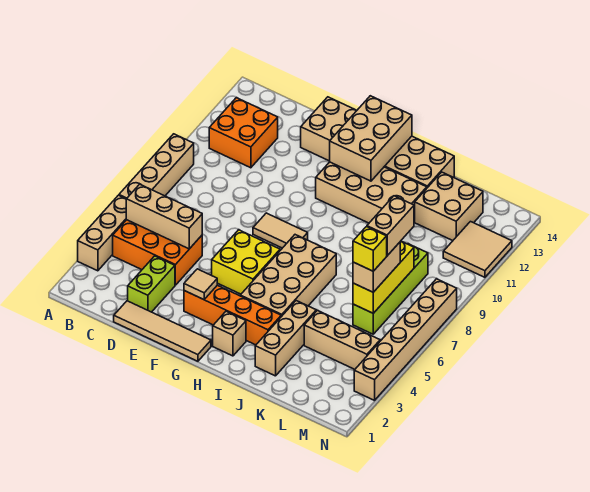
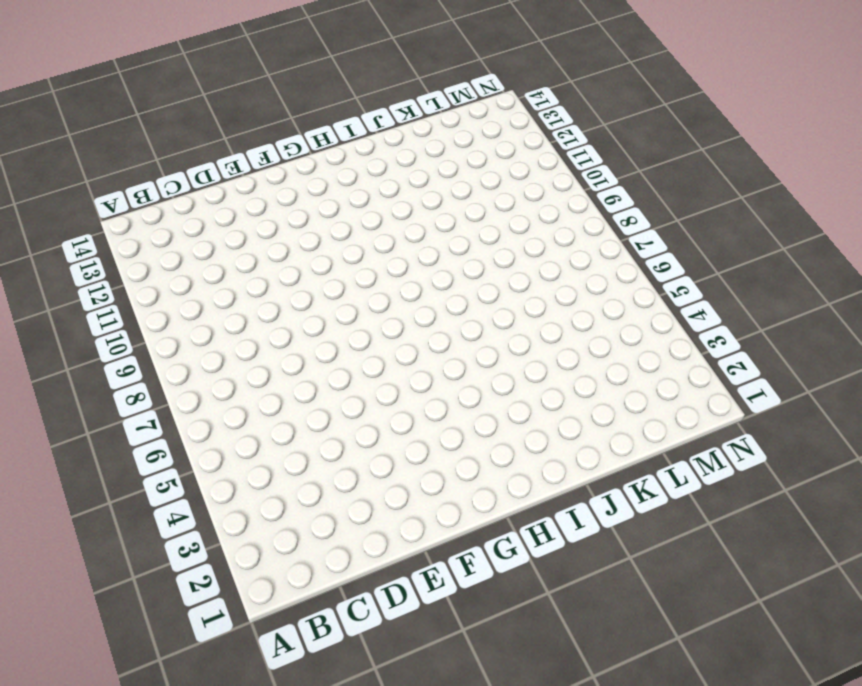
none -> tan brick A3:A5 level 1
none -> tan brick A6:A9 level 1
none -> orange brick B4:D5 level 1

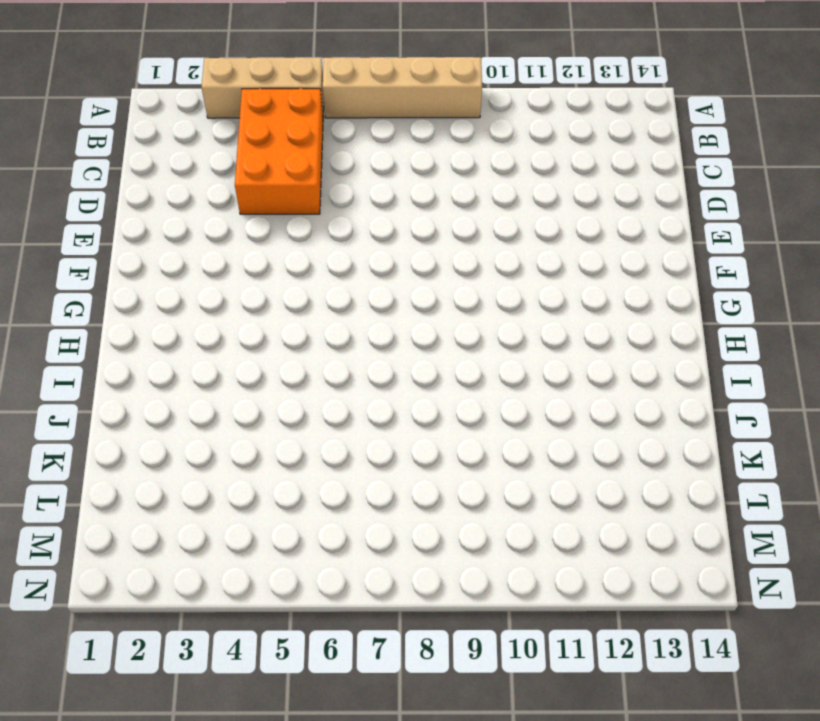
none -> orange brick B11:C12 level 1
none -> tan tile D1:G1 level 1
none -> lime brick D2:D3 level 1

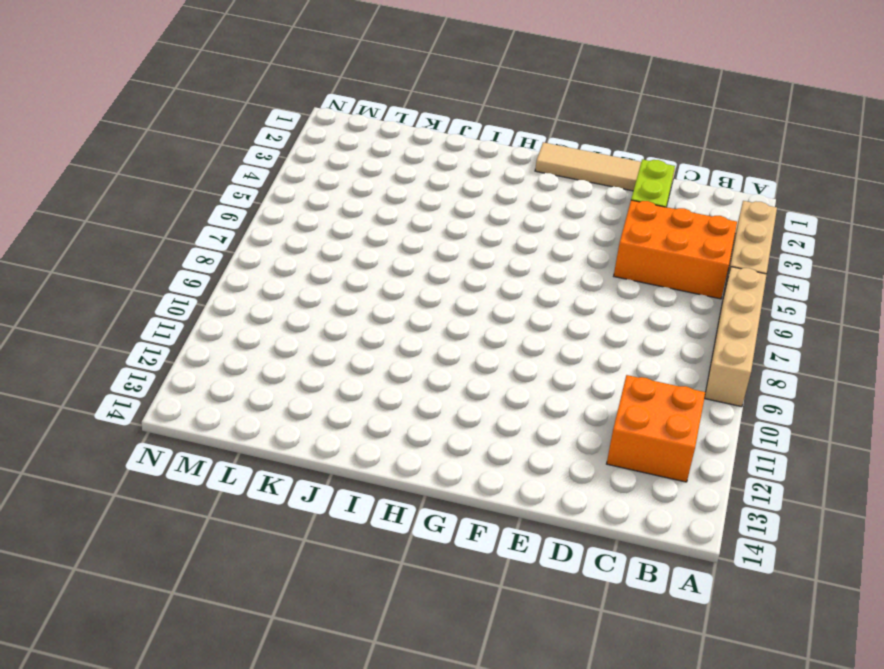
none -> tan brick E13:J14 level 1
none -> orange brick F3:I3 level 1
none -> yellow brick F5:G6 level 1

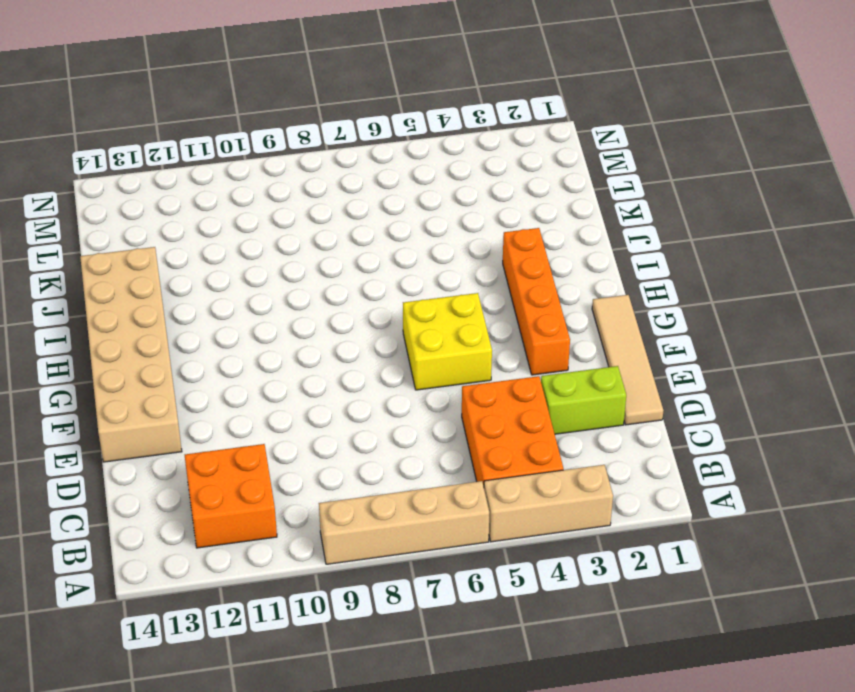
none -> tan tile F8:G8 level 1
none -> tan brick G11:J12 level 1
none -> tan brick H2 level 1

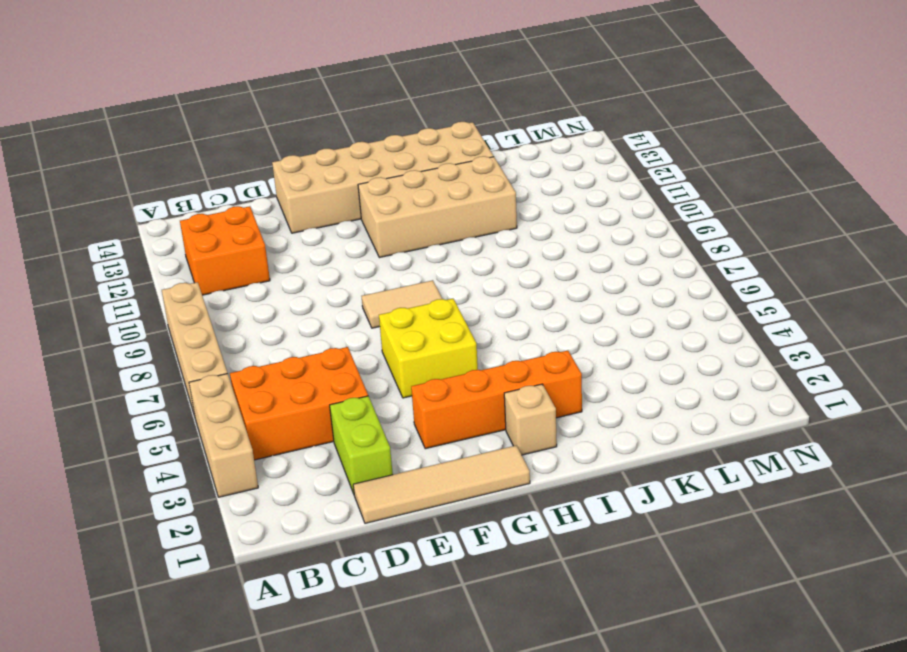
none -> tan brick H4:I7 level 1
none -> tan brick J2:J4 level 1
none -> tan brick K4:M4 level 1

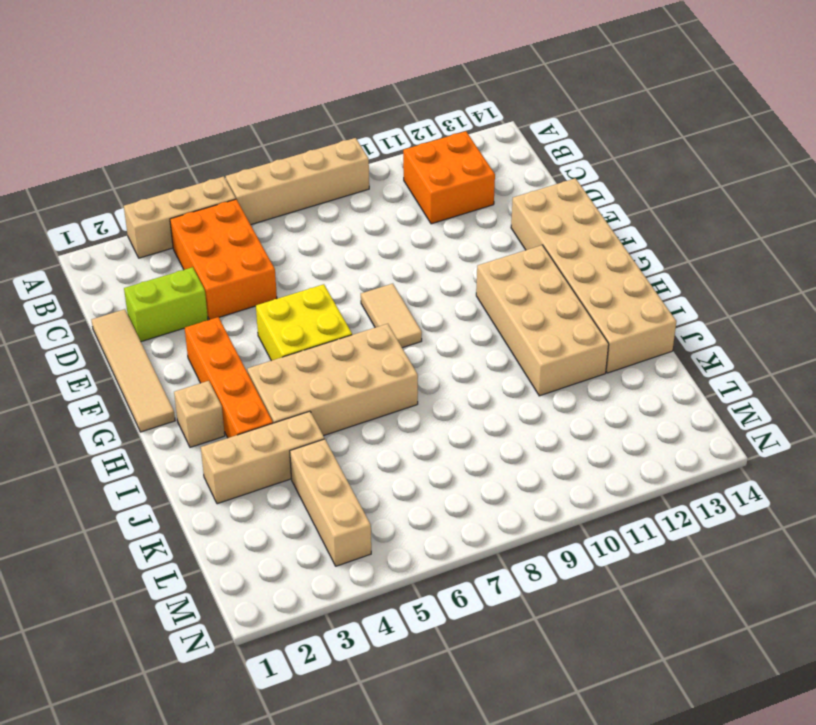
none -> tan brick K12:L13 level 1
none -> lime brick L6:L9 level 1
none -> tan tile M11:N12 level 1

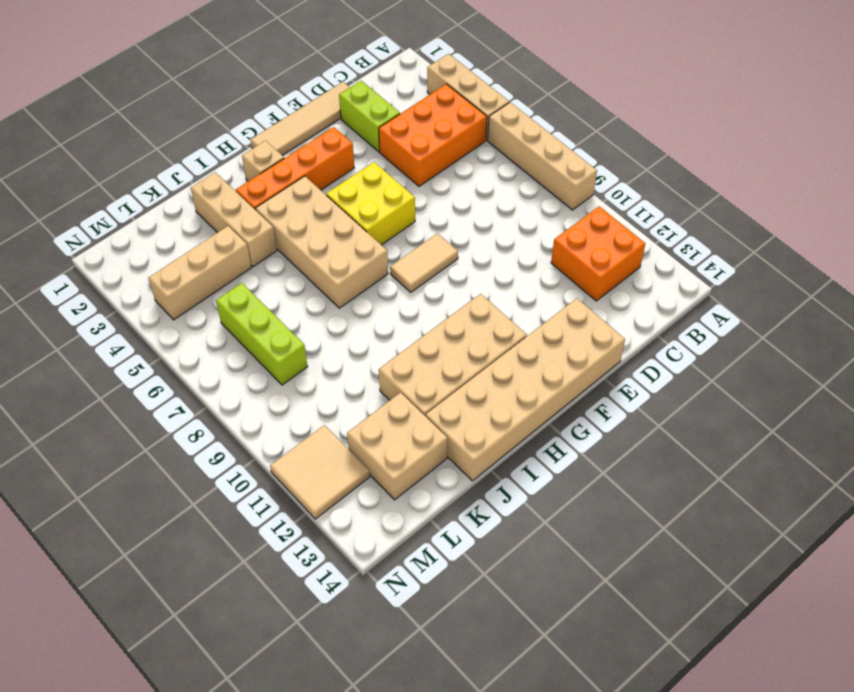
lime brick L6:L8 level 1 -> lime brick L6:L9 level 1
none -> tan brick N3:N8 level 1
none -> tan brick B5:D5 level 2
none -> tan tile F3 level 2

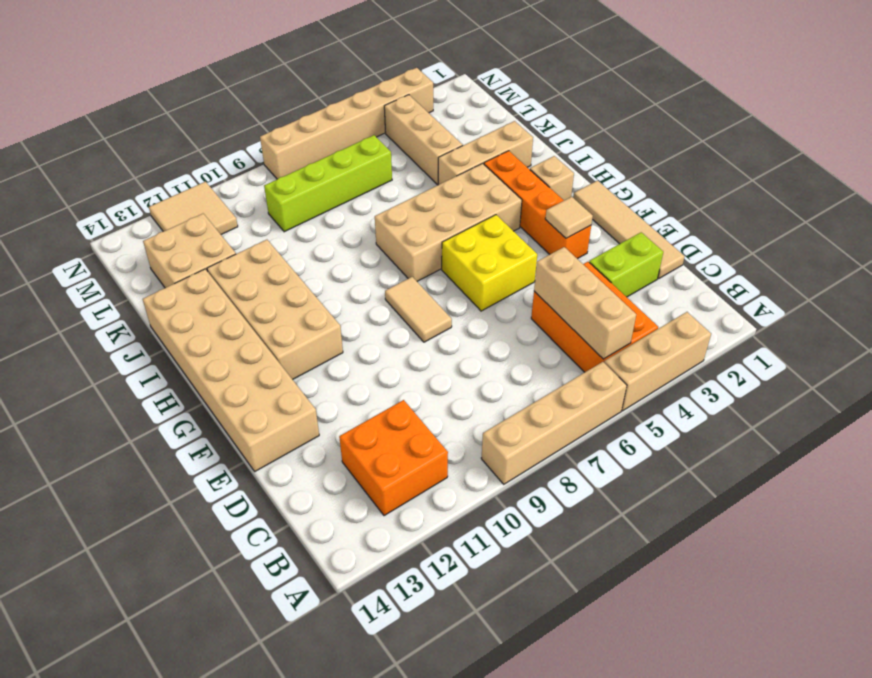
none -> tan brick G12:H14 level 2
none -> yellow brick L6:L8 level 2
none -> tan brick L6:L7 level 3

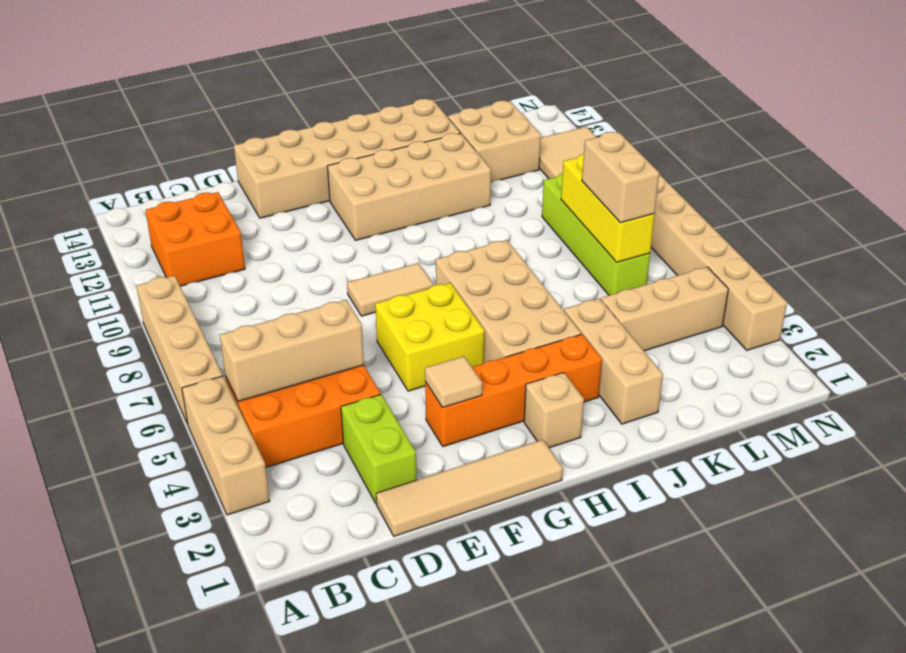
none -> tan brick G12:H14 level 2
none -> yellow brick L6 level 4
none -> tan brick L7:L8 level 4

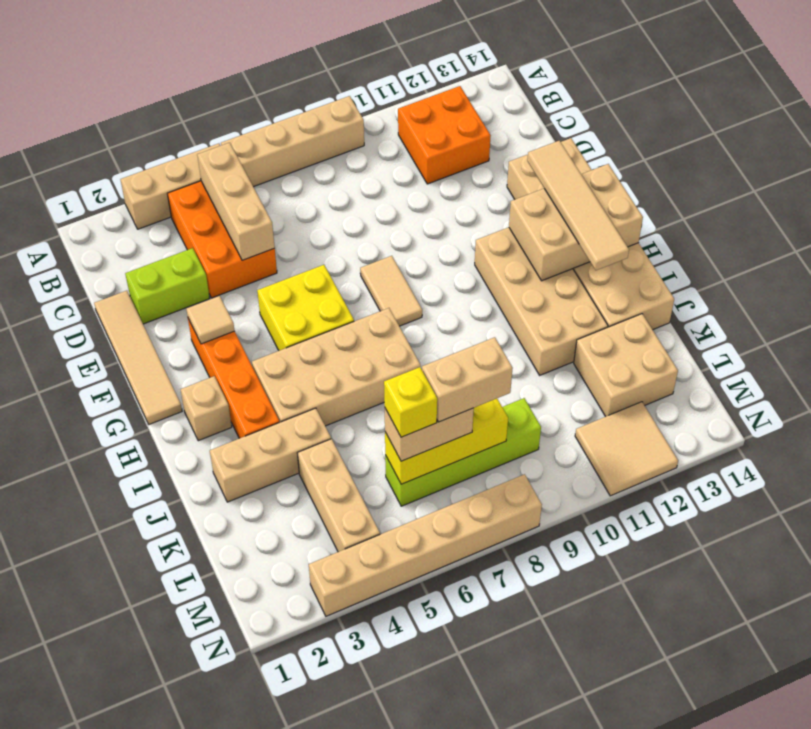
tan tile F13:I13 level 3 -> none

